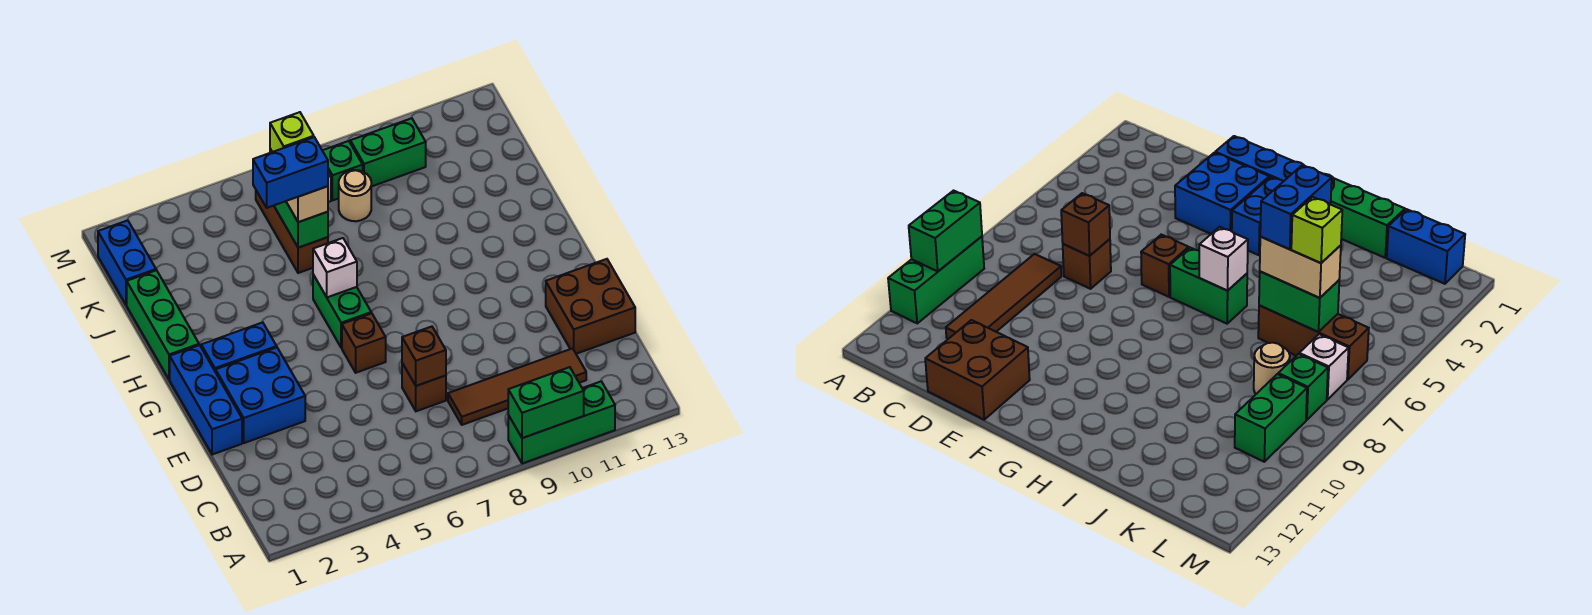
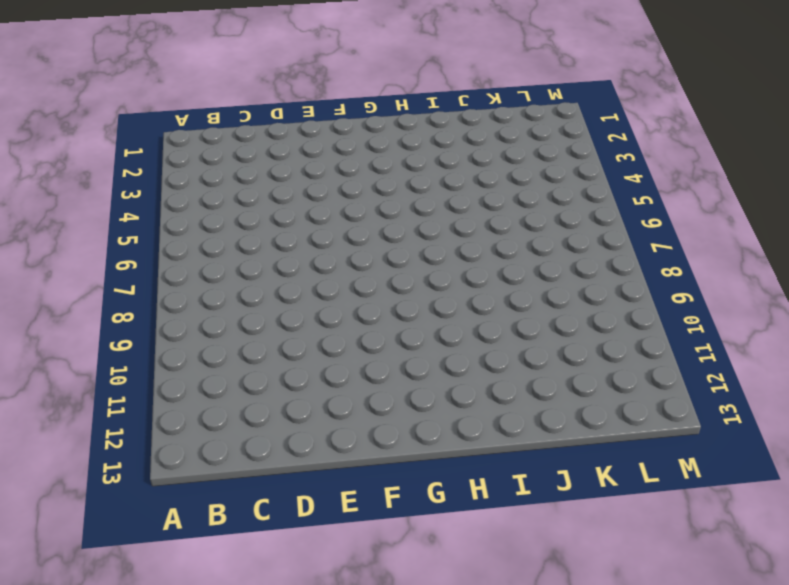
none -> green brick A9:A11 level 1
none -> brown tile C8:C11 level 1
none -> brown brick D7 level 1

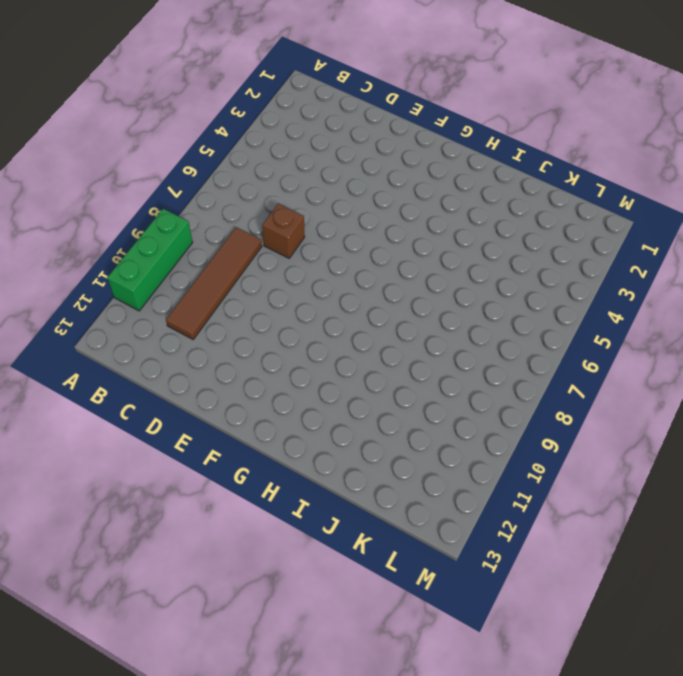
none -> brown brick D12:E13 level 1
none -> blue brick E1:G1 level 1
none -> blue brick E2:F3 level 1

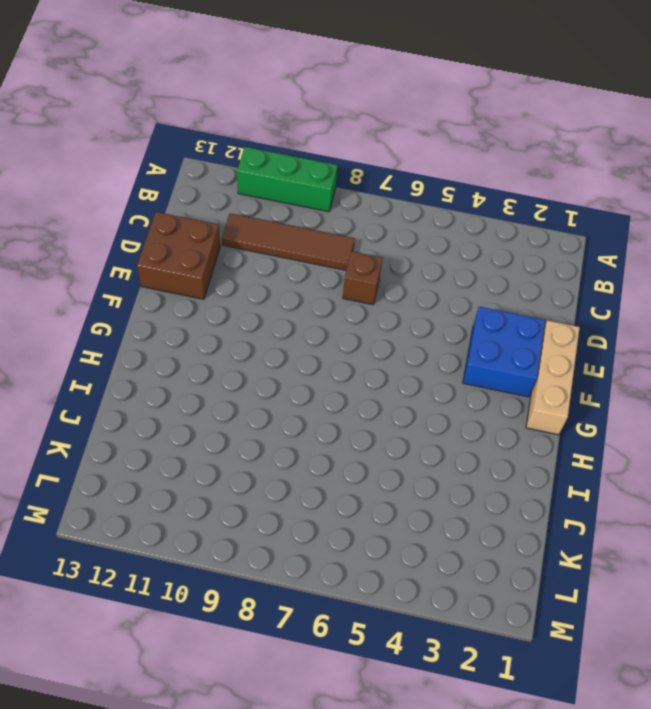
tan brick E1:G1 level 1 -> blue brick E1:G1 level 1
none -> brown brick F6 level 1
none -> blue brick G2:G3 level 1
none -> green brick G6:H6 level 1

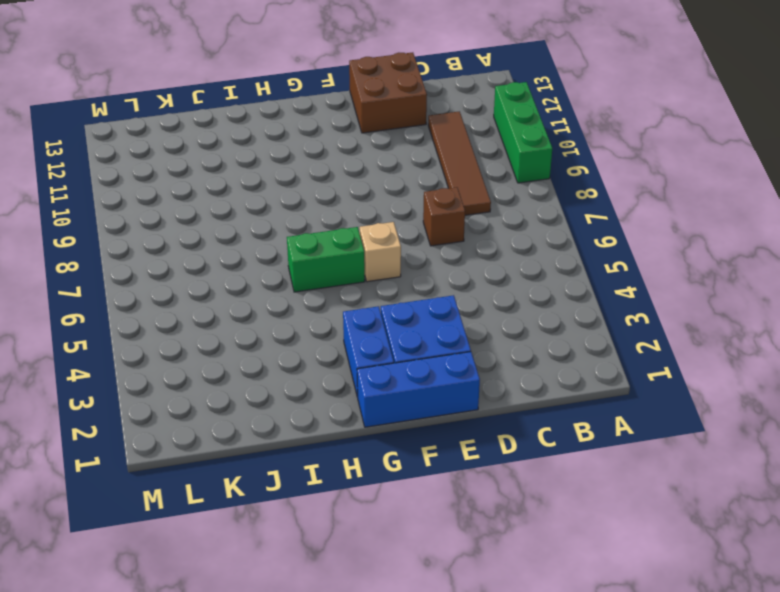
tan brick F6 level 1 -> brown brick F6 level 1
none -> green brick H1:J1 level 1
none -> brown brick J6:L6 level 1
none -> blue brick K1:L1 level 1

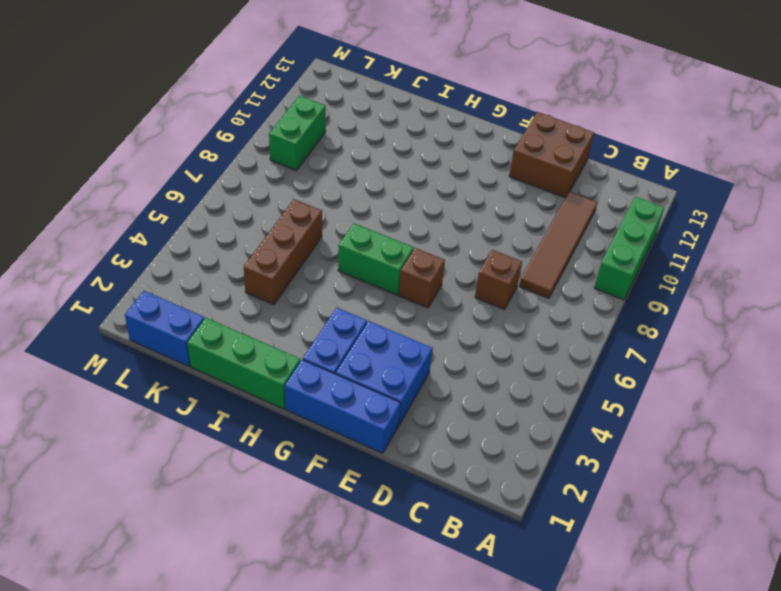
brown brick J4:J6 level 1 -> brown brick J6:L6 level 1
none -> tan round brick K8 level 1
none -> white brick L7 level 1
none -> green brick L8 level 1

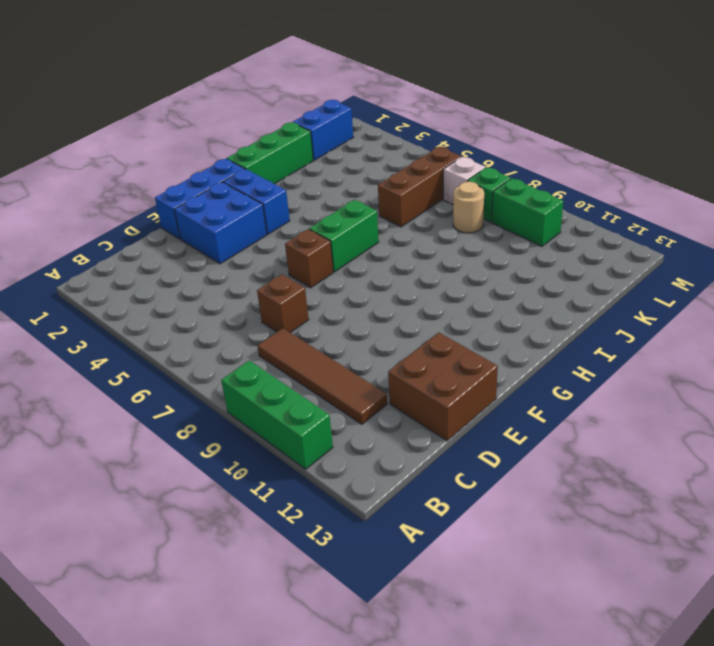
none -> green brick A9:A10 level 2
none -> brown brick D7 level 2
none -> white brick H6 level 2

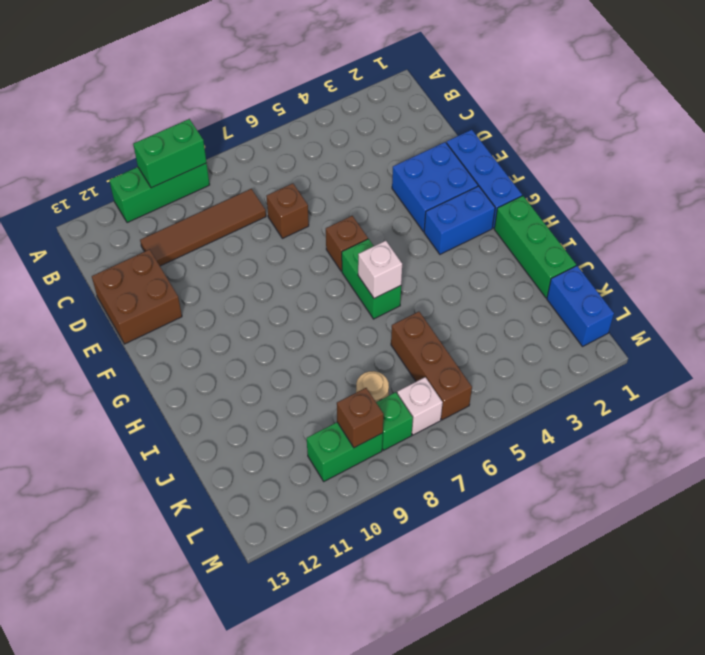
brown brick L9 level 2 -> brown brick D7 level 2
none -> green brick J6:K6 level 2
none -> tan brick J6:K6 level 3
none -> blue brick J5:J6 level 4

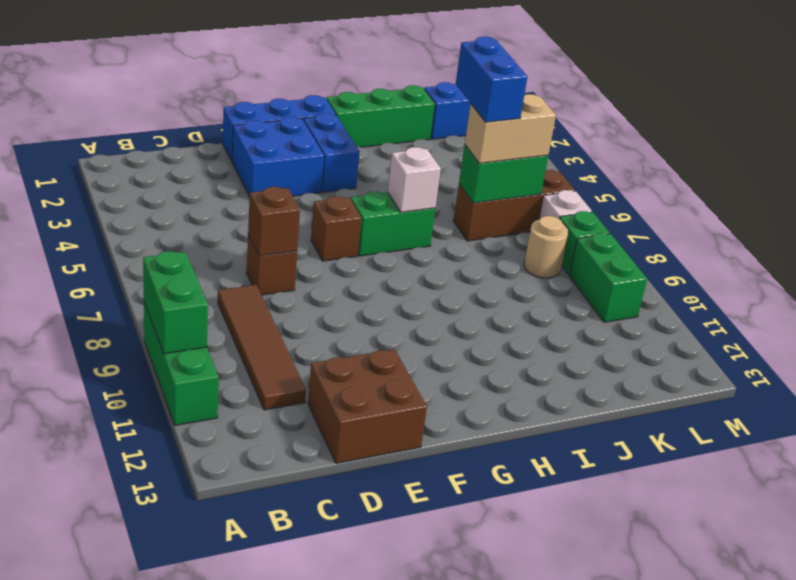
none -> lime brick K6 level 4

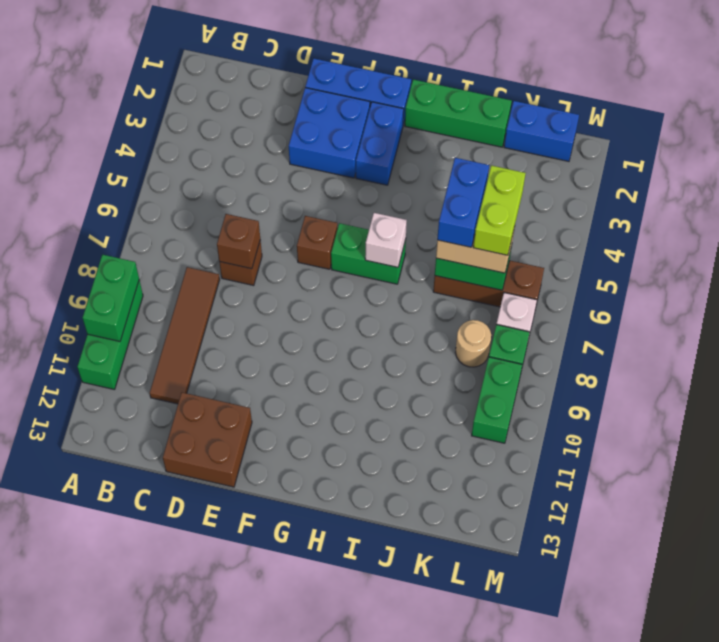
lime brick K5:K6 level 4 -> lime brick K6 level 4

